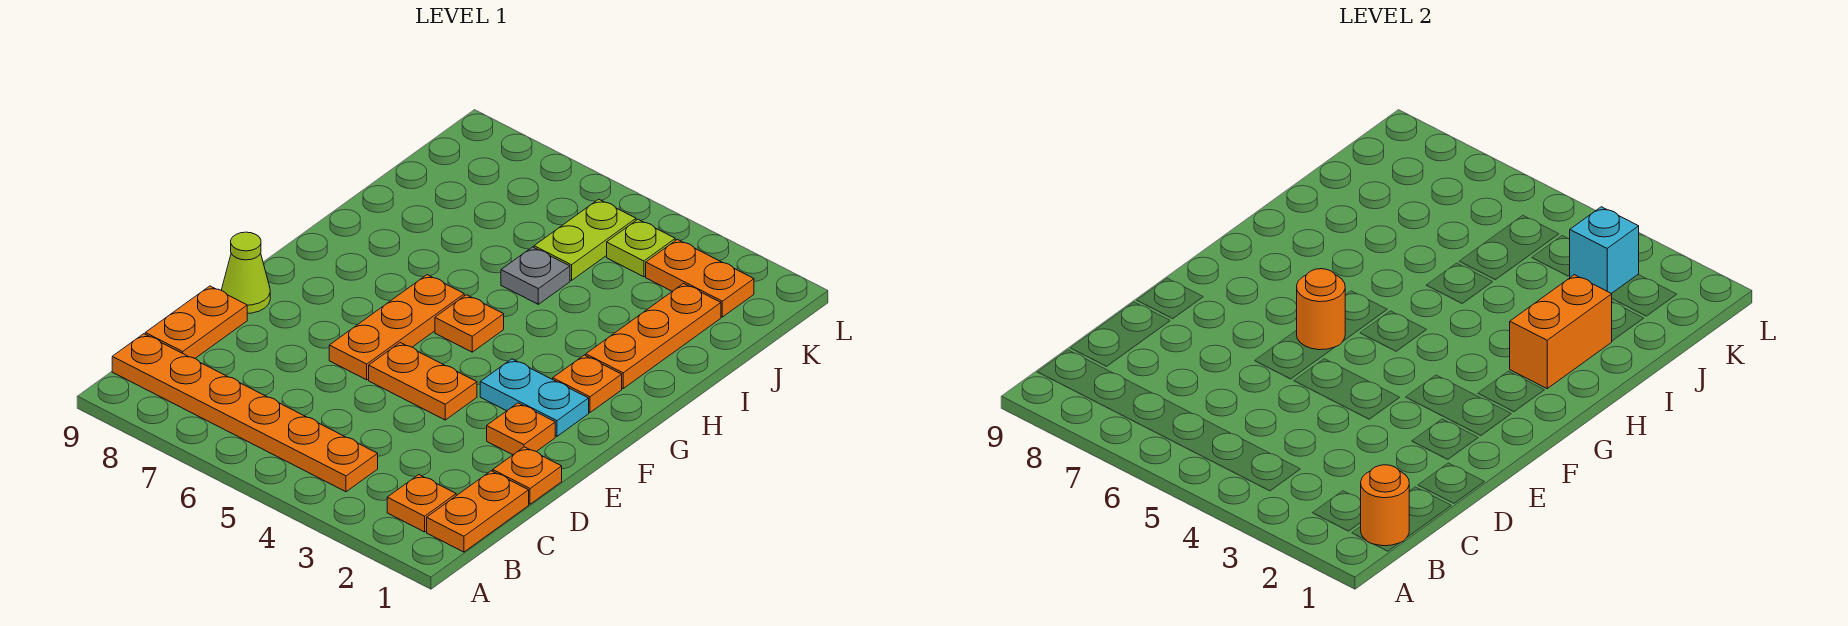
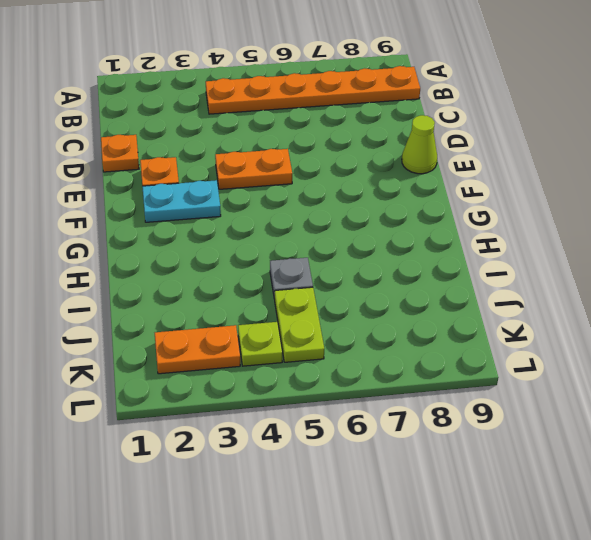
none -> orange plate B1:C1 level 1
none -> orange plate B2 level 1
none -> orange plate C9:D9 level 1

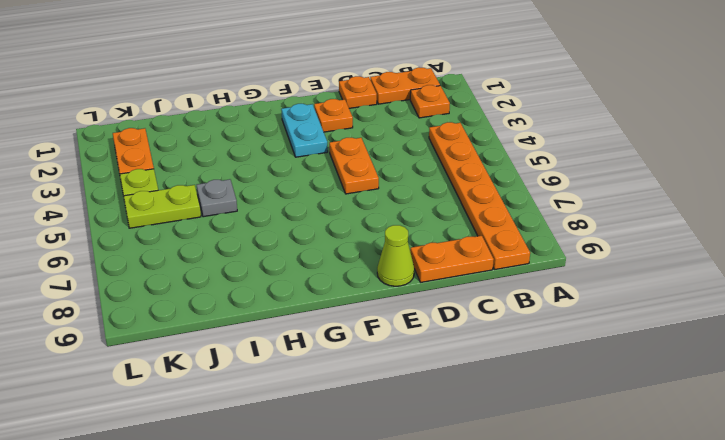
none -> orange plate E6:G6 level 1
none -> orange plate G2 level 1
none -> orange plate G5 level 1

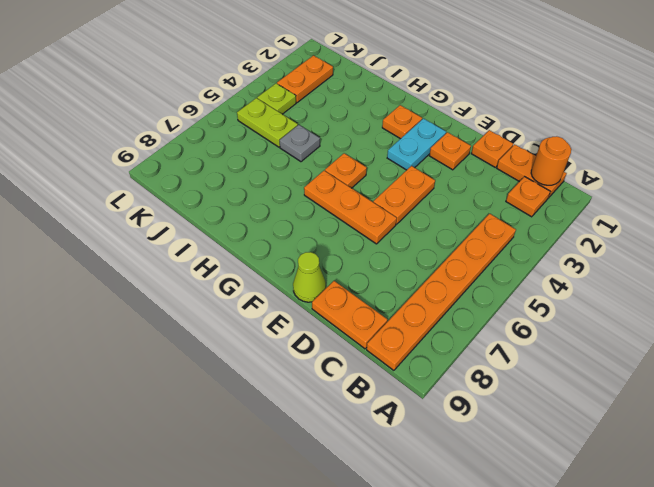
none -> orange plate H2:J2 level 1
none -> orange round brick F6 level 2
none -> orange brick H2:I2 level 2

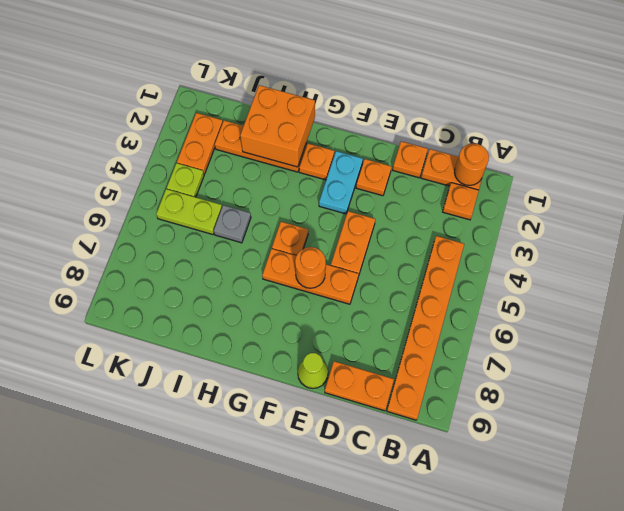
orange brick H1:I2 level 2 -> orange brick H2:I2 level 2
none -> cyan brick K3 level 2

